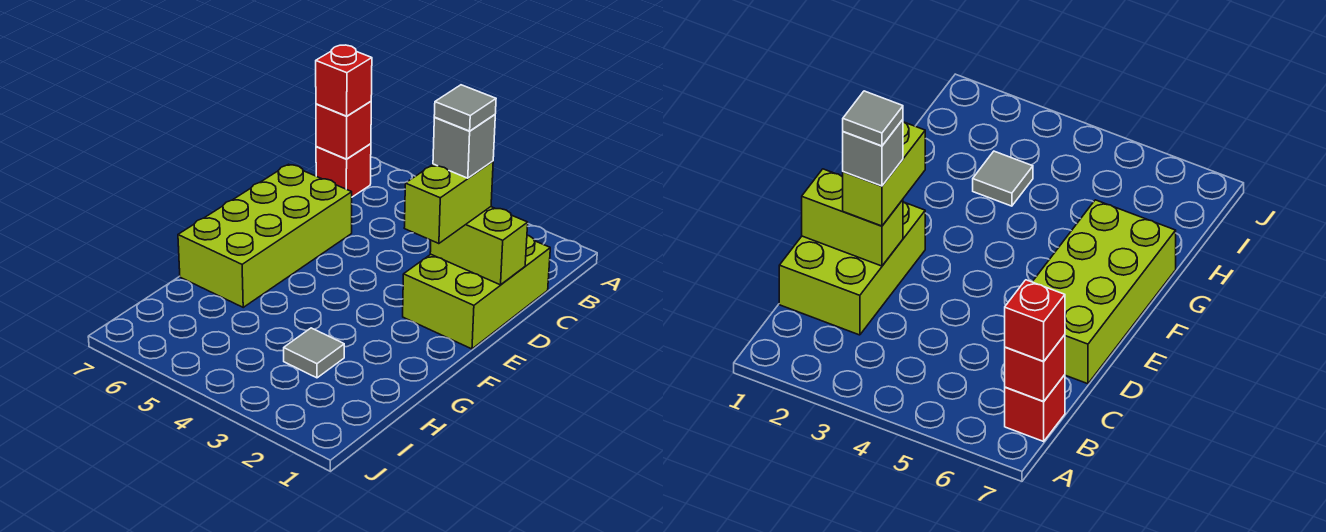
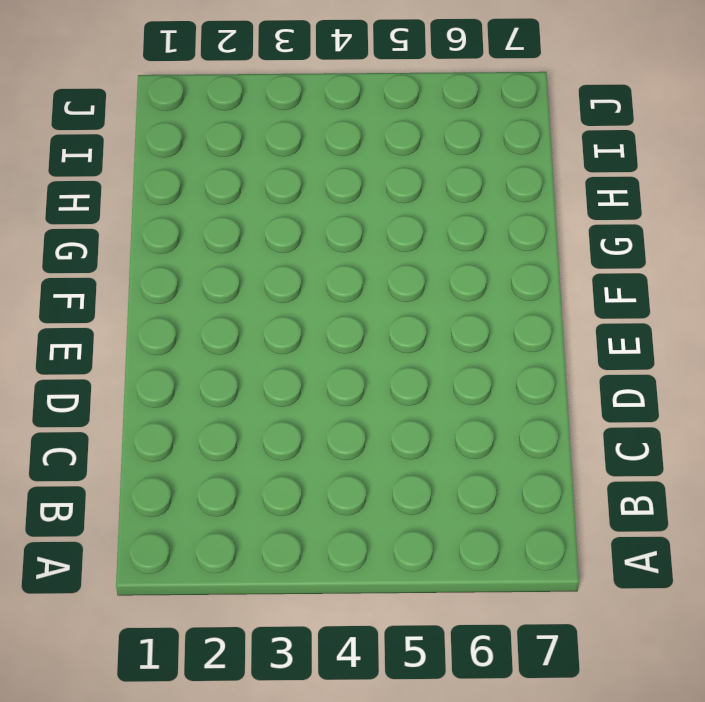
none -> red brick B7 level 1
none -> lime brick C1:E2 level 1

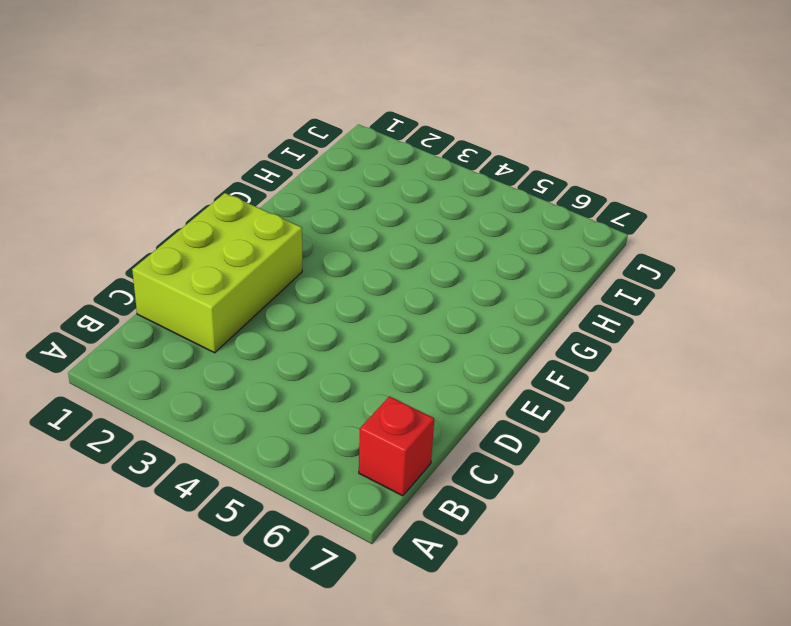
none -> lime brick D6:G7 level 1
none -> grey tile H3 level 1

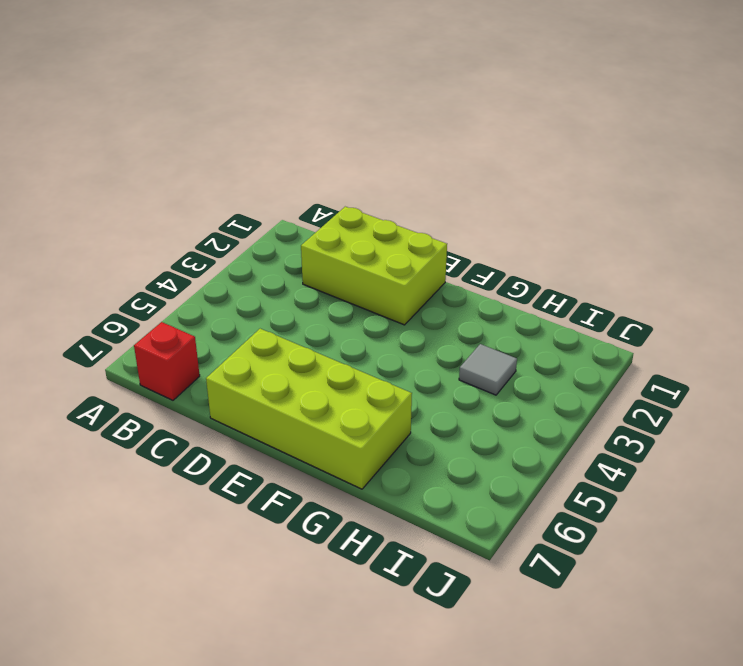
none -> red brick B7 level 2
none -> lime brick D1:D2 level 2

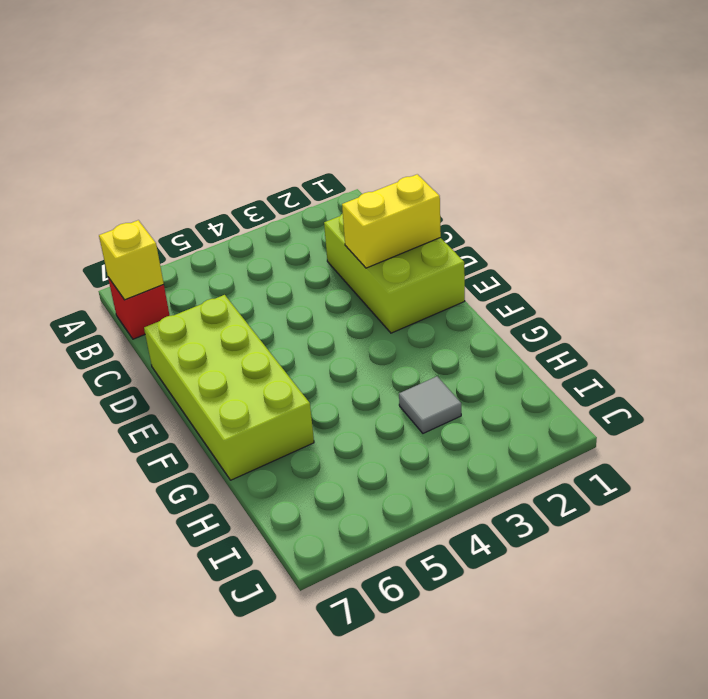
yellow brick B7 level 2 -> red brick B7 level 2
yellow brick D1:D2 level 2 -> lime brick D1:D2 level 2
none -> red brick B7 level 3
none -> lime brick D2:E2 level 3

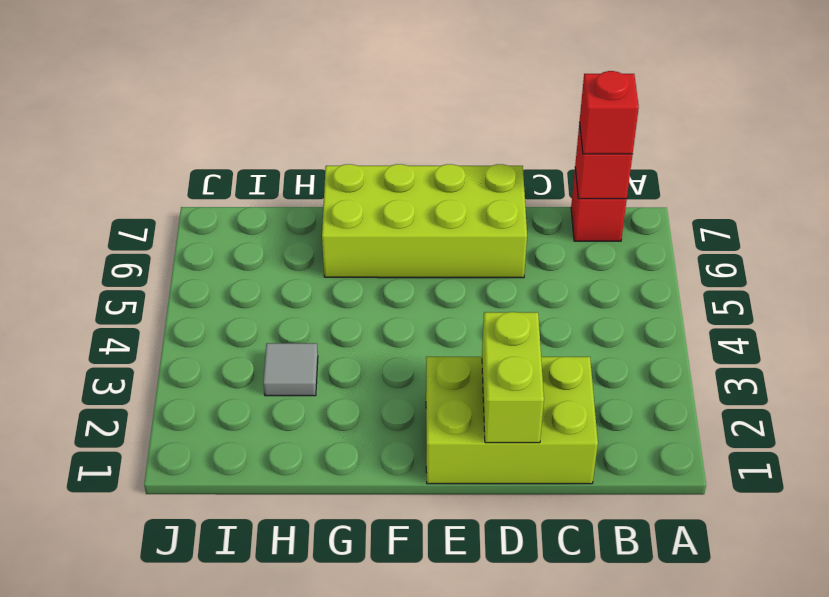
none -> lime brick D2:E2 level 3
none -> grey brick D2 level 4

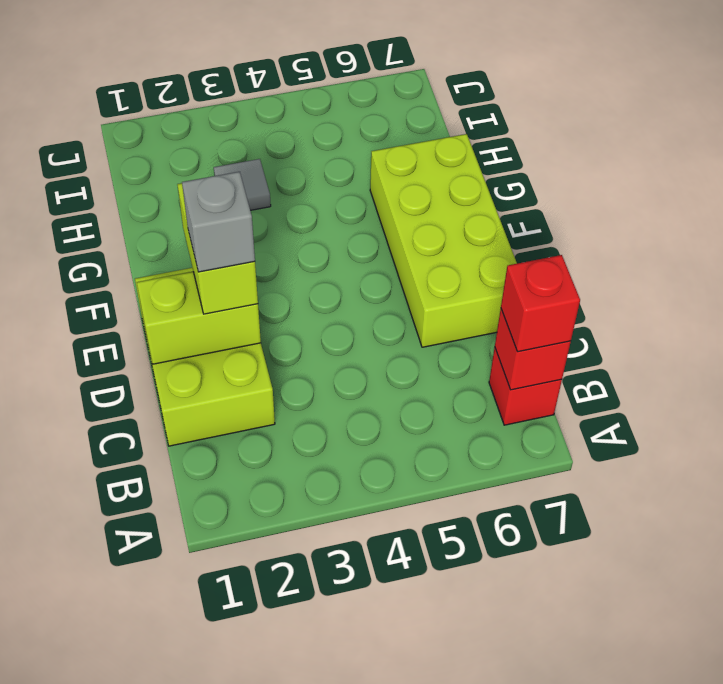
none -> grey tile D2 level 5

